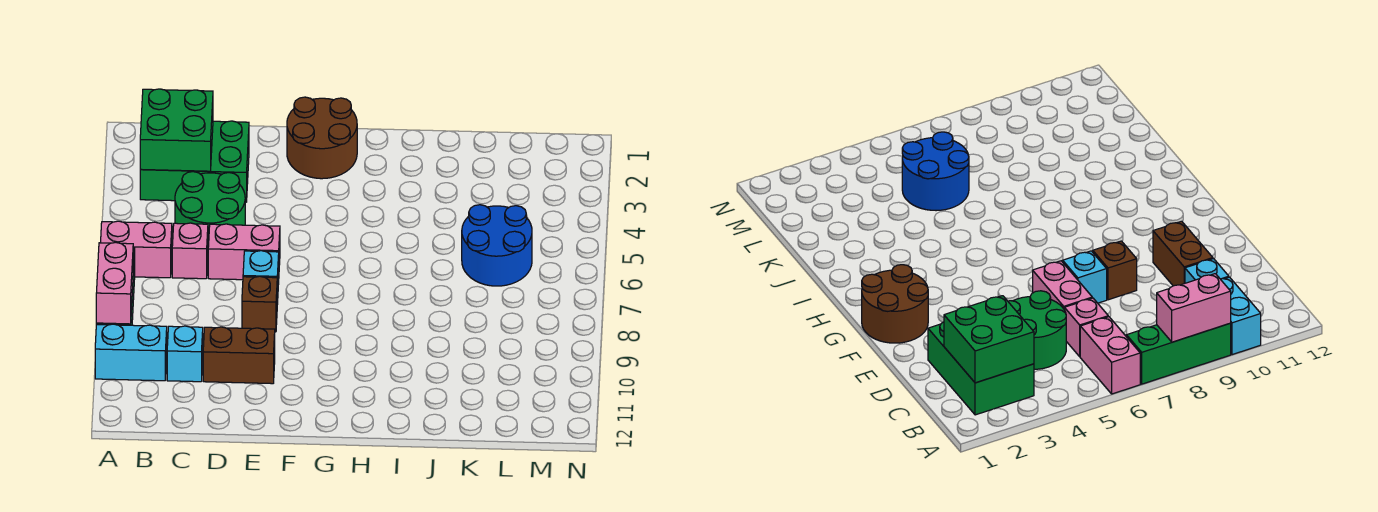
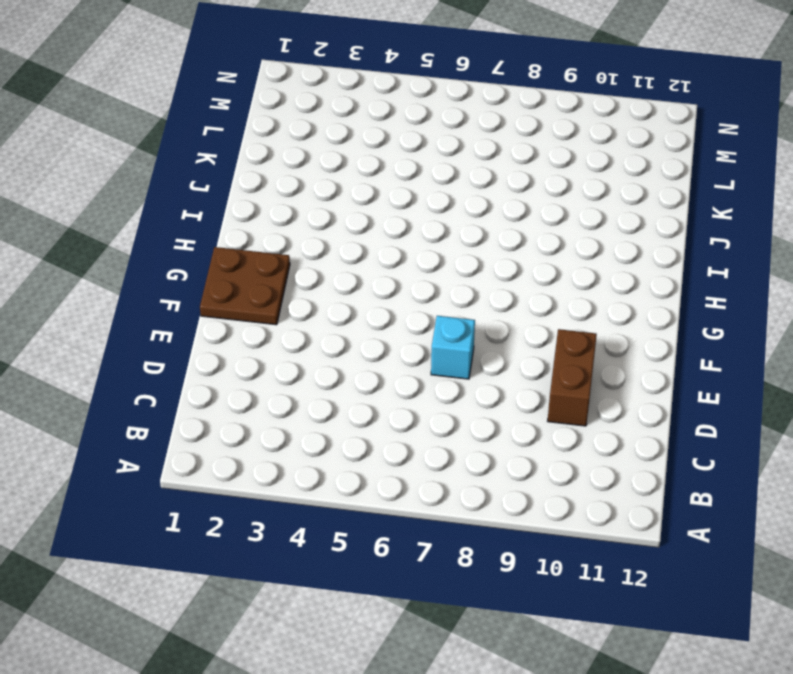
brown plate F1:G2 level 1 -> brown round brick F1:G2 level 1
none -> pink brick A6:B6 level 1
none -> green brick A7:A9 level 1
none -> cyan brick A10:B10 level 1

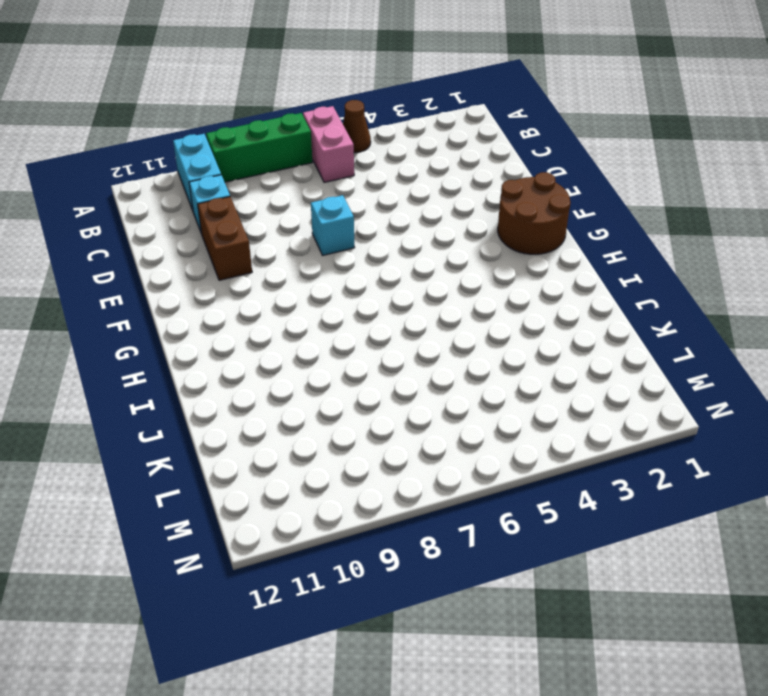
brown cone A5 level 1 -> none
none -> green brick B2:D3 level 1
none -> green round brick C4:D5 level 1
none -> pink brick C6 level 1

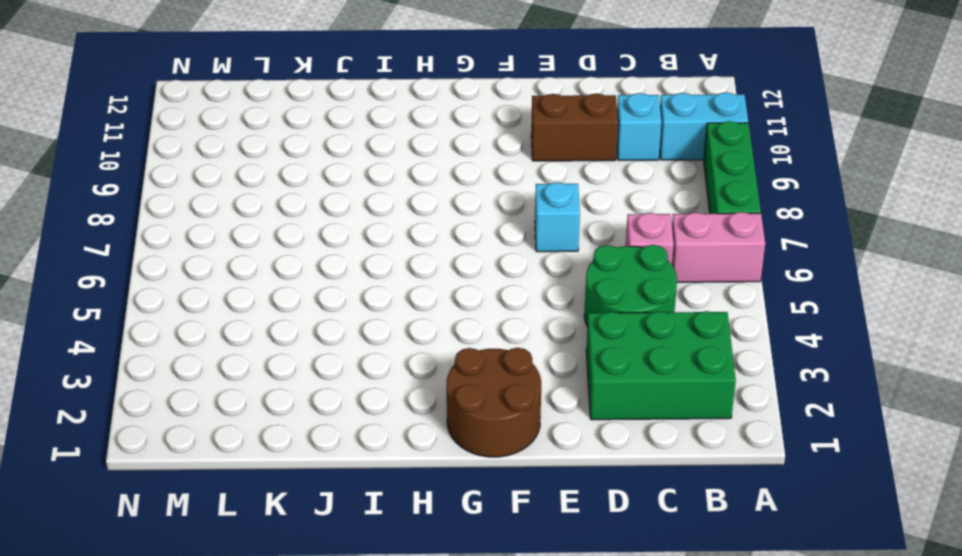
none -> pink brick D6:E6 level 1
none -> brown brick E8 level 1
none -> blue round brick K5:L6 level 1

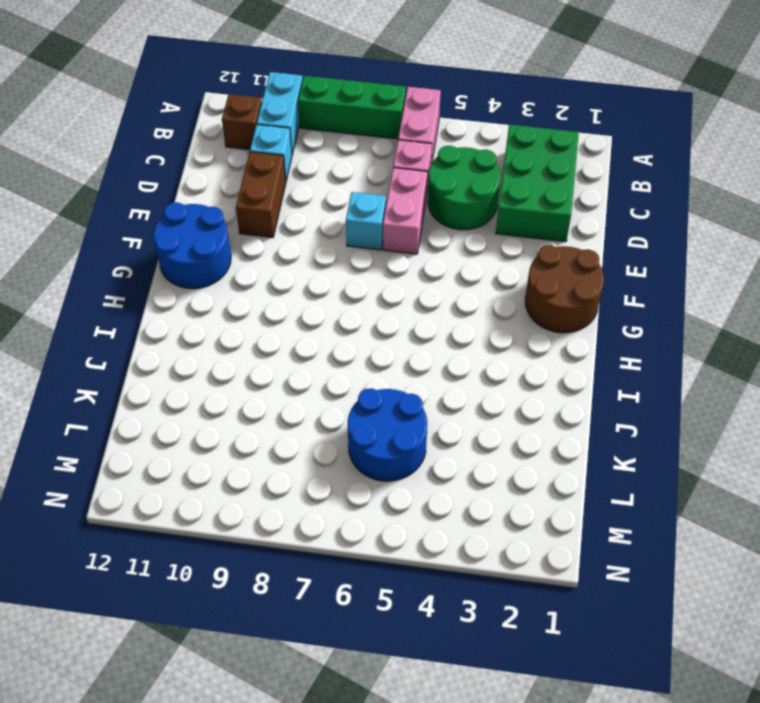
brown brick B11 level 1 -> brown brick E8 level 1
blue round brick F11:G12 level 1 -> none
none -> pink brick A8:A9 level 2
none -> green brick B2:C3 level 2

